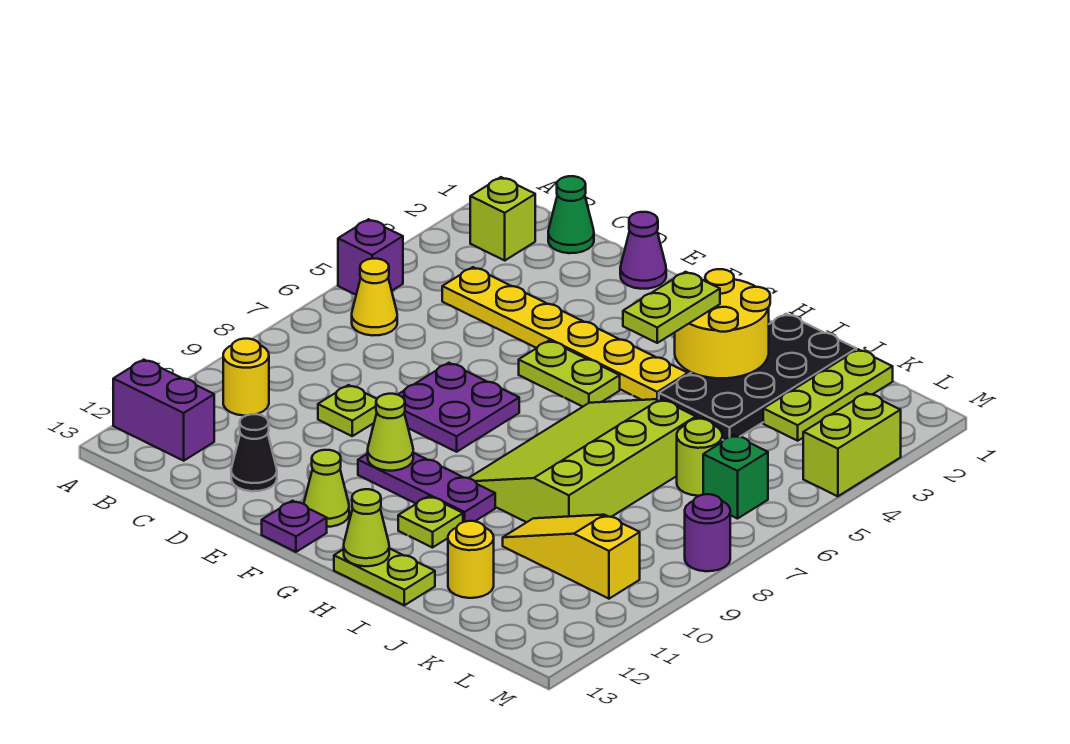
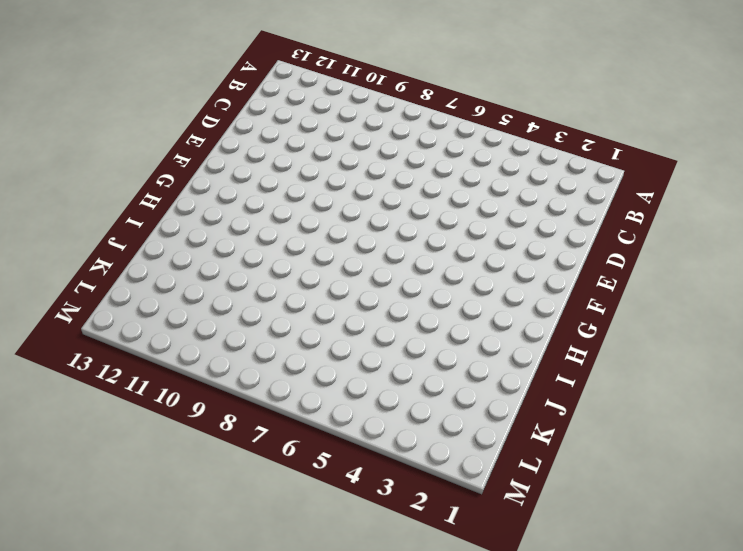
none -> purple brick A5 level 1
none -> purple brick A12:B12 level 1
none -> lime brick B2 level 1
none -> yellow cone B6 level 1

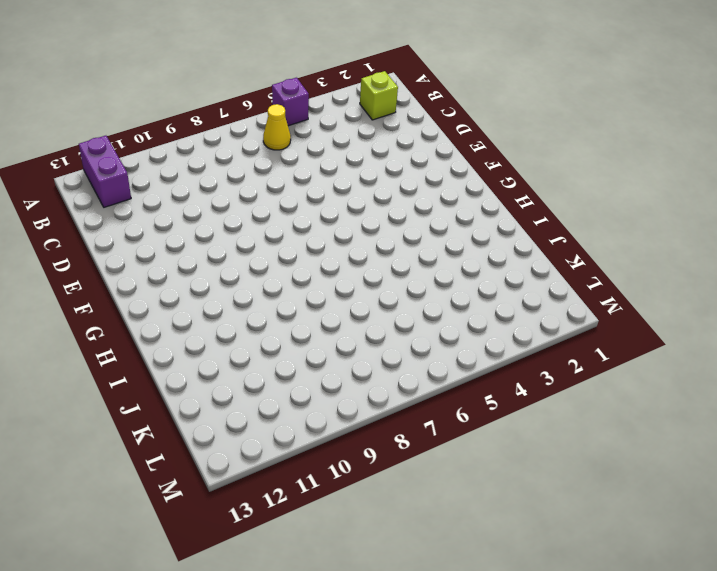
none -> yellow round brick B10 level 1
none -> green cone C1 level 1
none -> yellow plate C4:H4 level 1
none -> lime plate D9 level 1

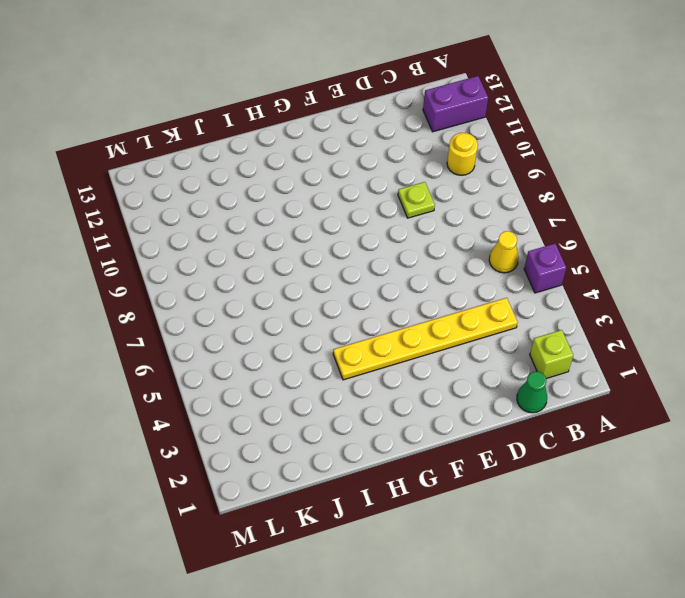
none -> black cone D12 level 1
none -> purple cone E1 level 1
none -> purple plate E7:F8 level 1
none -> lime plate F5:G5 level 1

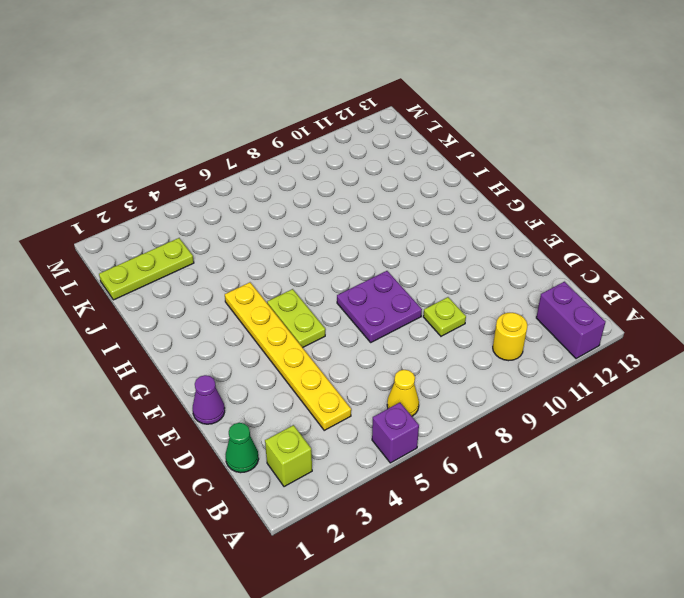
none -> black cone D12 level 1
none -> purple plate F10:H10 level 1
none -> lime cone F12 level 1
none -> purple plate F13 level 1

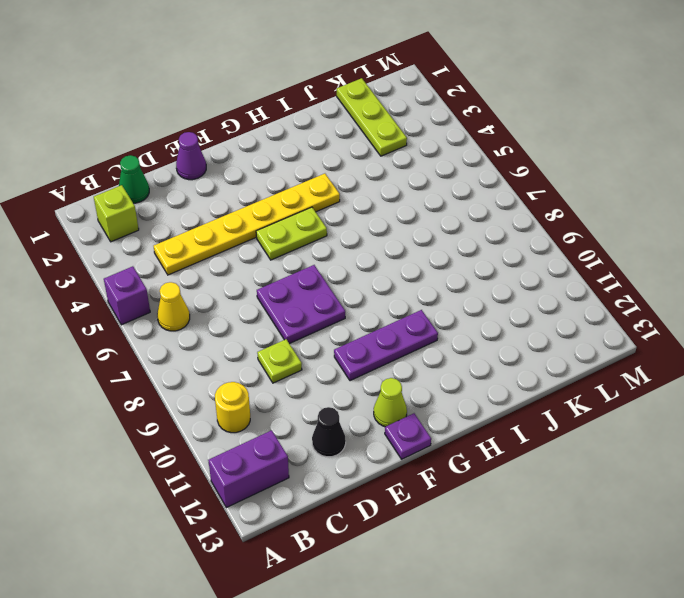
none -> lime slope H6:J9 level 1 top J
none -> lime plate H11 level 1
none -> lime plate H13:I13 level 1
none -> black plate I1:J4 level 1

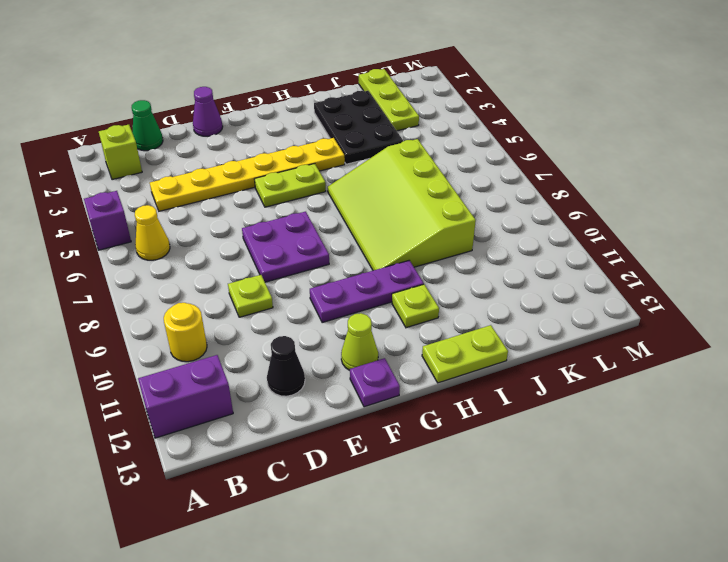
black plate I2:J4 level 1 -> black plate I1:J4 level 1
none -> yellow slope J10:L10 level 1 top L
none -> yellow round brick J12 level 1
none -> lime round brick K6 level 1
none -> green brick L6 level 1

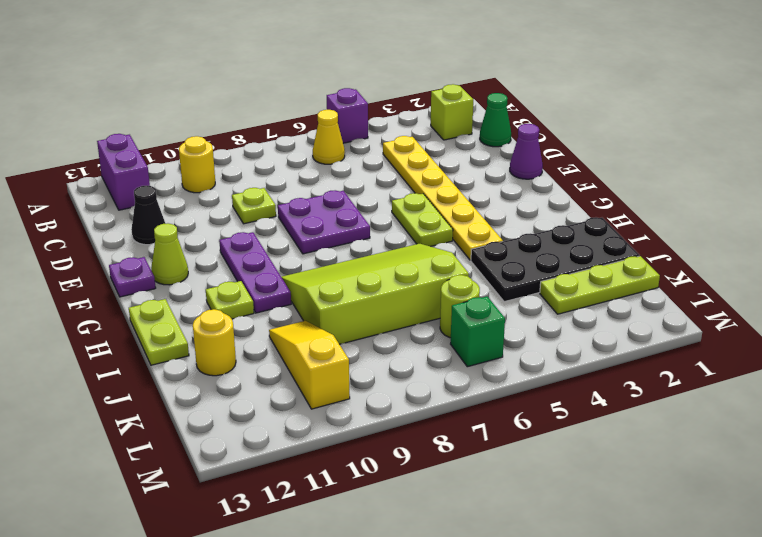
none -> lime brick M3:M4 level 1
none -> purple round brick M8 level 1
none -> lime cone F10 level 2
none -> yellow round brick H2:I3 level 2

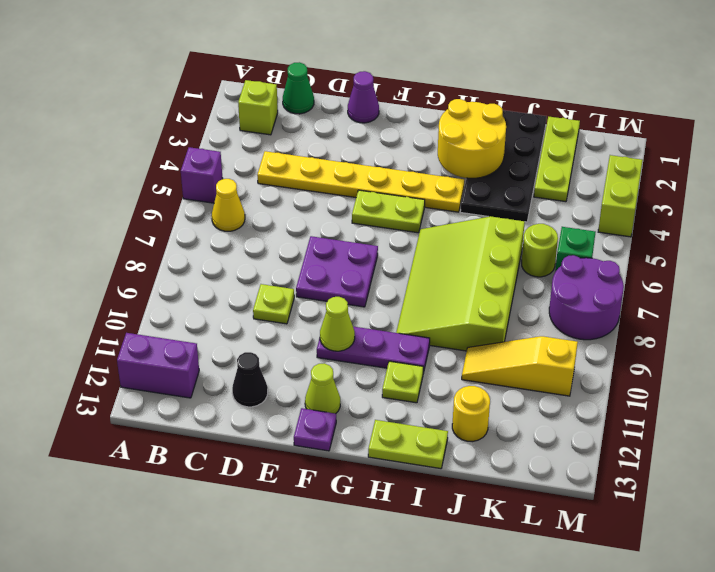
purple round brick L7:M8 level 1 -> purple round brick M8 level 1
none -> yellow round brick B10 level 1
none -> lime cone H13 level 2
none -> lime plate H3:H4 level 3

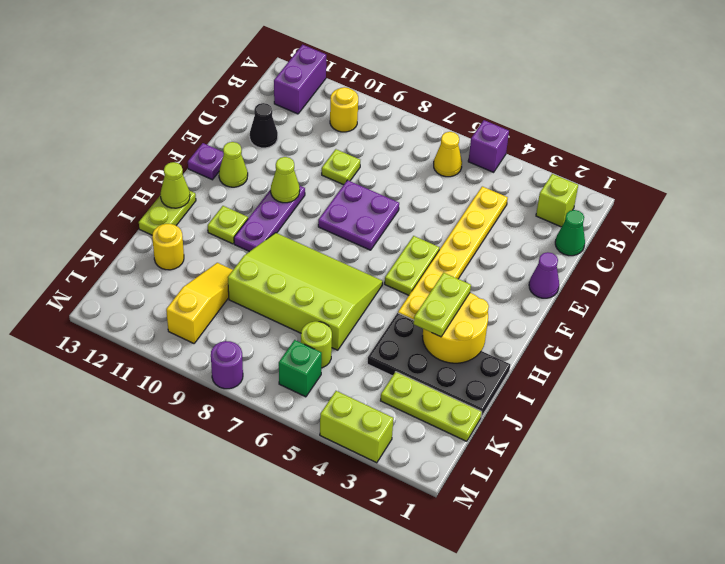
lime plate H3:I3 level 3 -> lime plate H3:H4 level 3

